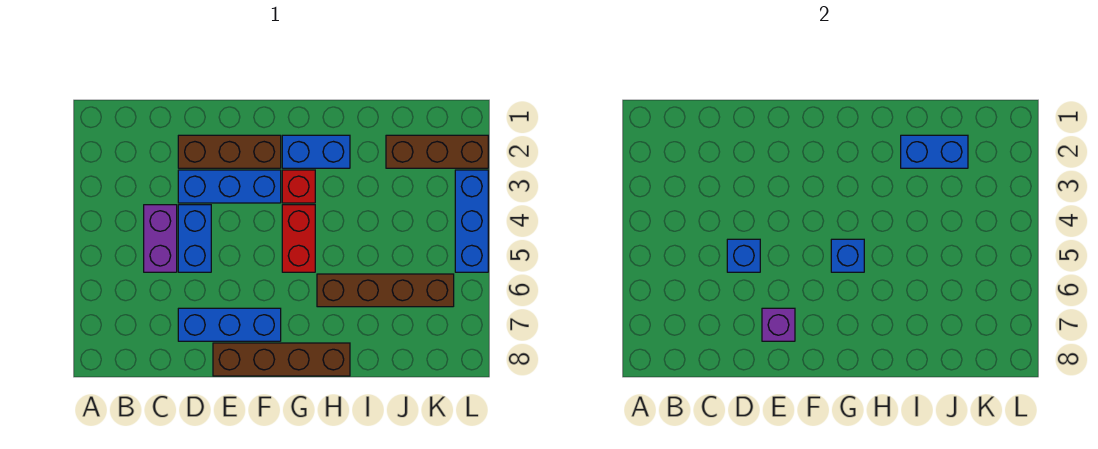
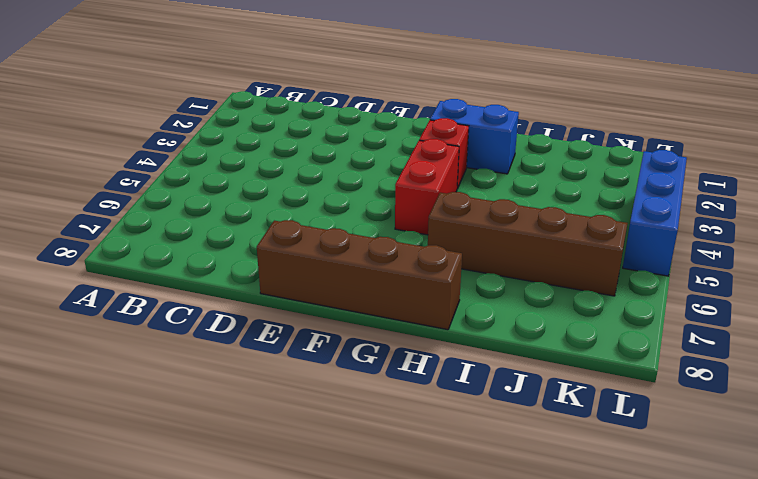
none -> purple brick C4:C5 level 1
none -> brown brick D2:F2 level 1
none -> blue brick D3:F3 level 1

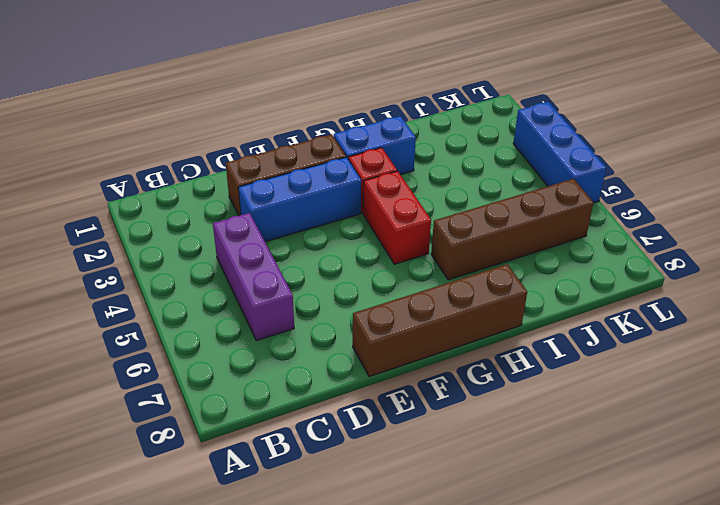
purple brick C4:C6 level 1 -> purple brick C4:C5 level 1
none -> blue brick D4:D5 level 1
none -> blue brick D7:F7 level 1
none -> brown brick J2:L2 level 1

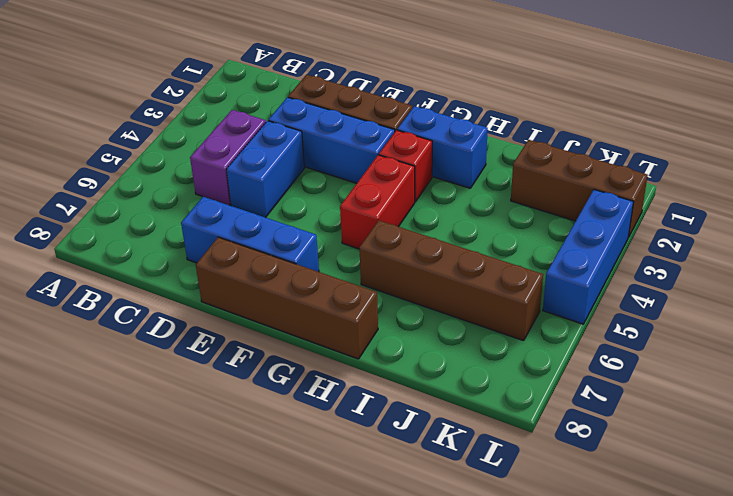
none -> blue brick D5 level 2
none -> purple brick E7 level 2
none -> blue brick G5 level 2

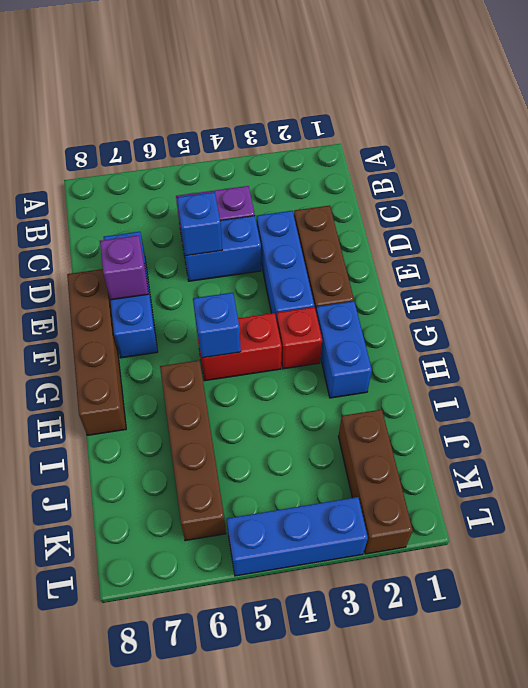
none -> blue brick I2:J2 level 2

